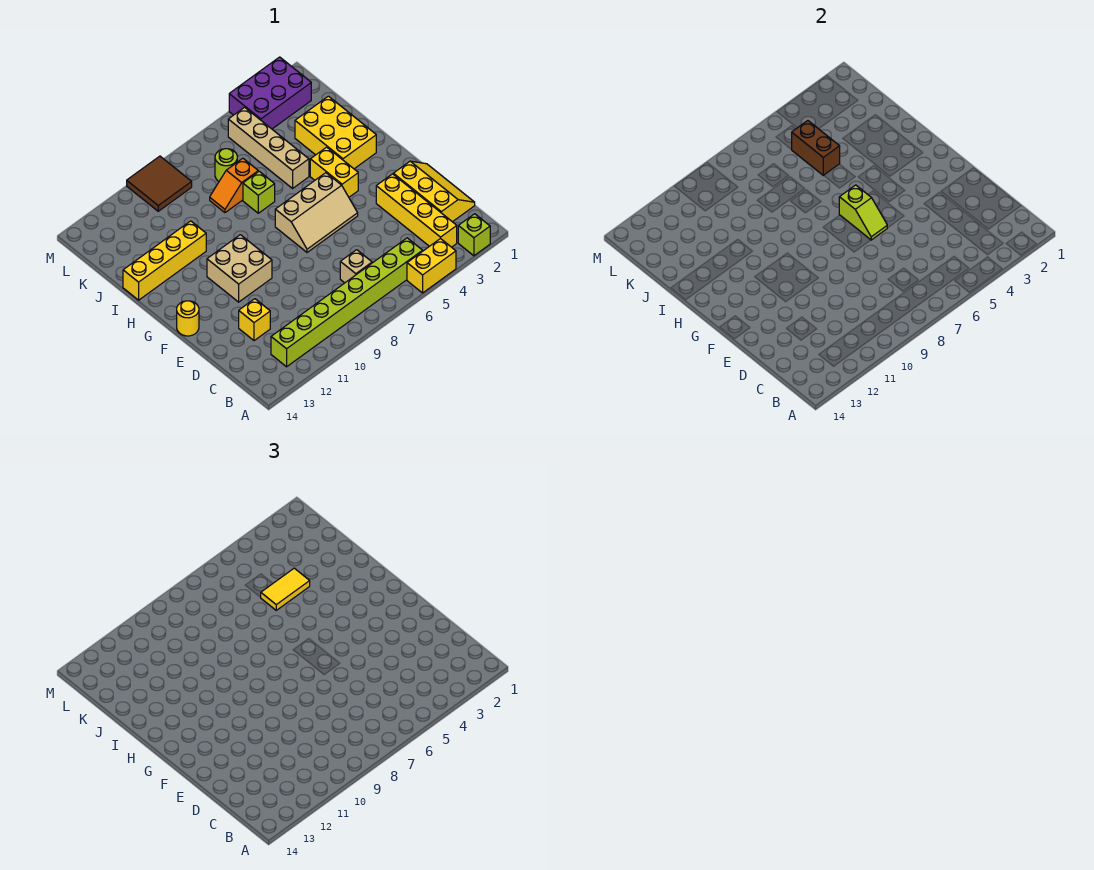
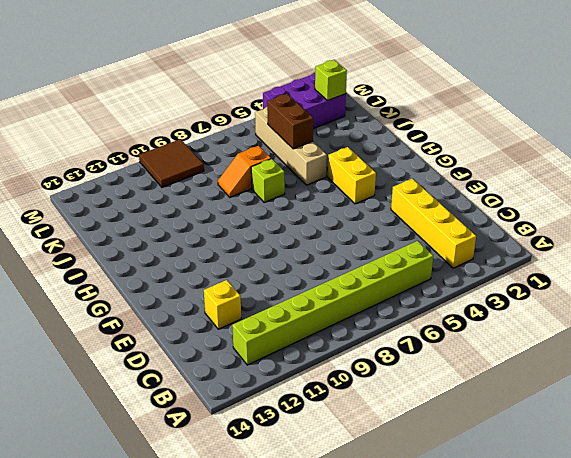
lime brick L2 level 2 -> lime brick A2 level 1
none -> yellow brick A4:A5 level 1
none -> yellow slope C1:E2 level 1 top 2
none -> tan brick C7 level 1

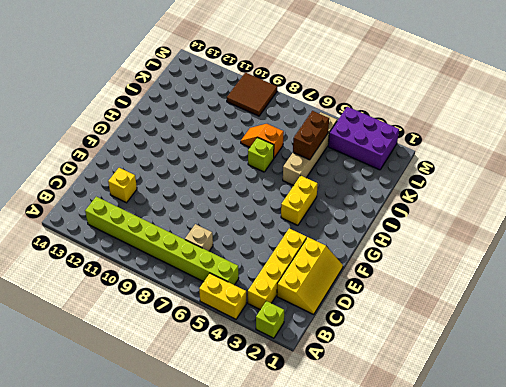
none -> tan slope F5:G7 level 1 top G
none -> tan brick F10:G11 level 1
none -> yellow round brick F14 level 1

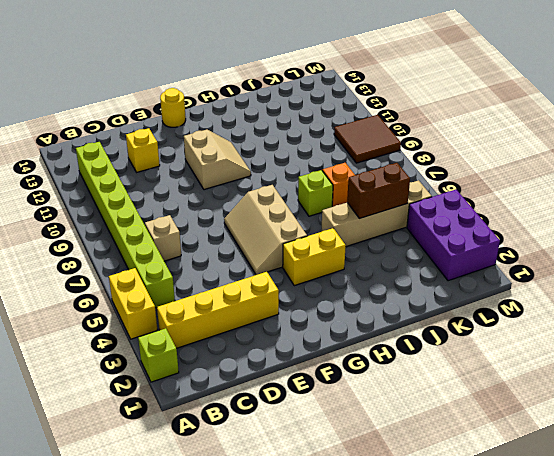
tan slope F10:G11 level 1 top F -> tan brick F10:G11 level 1
none -> yellow slope C1:E2 level 1 top 2
none -> yellow brick H2:J3 level 1
none -> yellow brick I11:I14 level 1

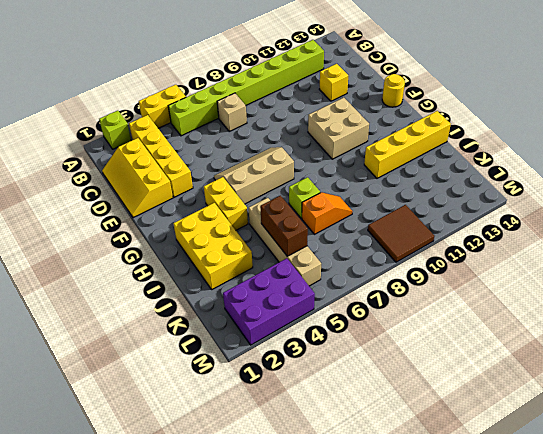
none -> lime round brick K7 level 1
none -> lime slope F6:G6 level 2 top G
none -> yellow tile J4:J5 level 3

